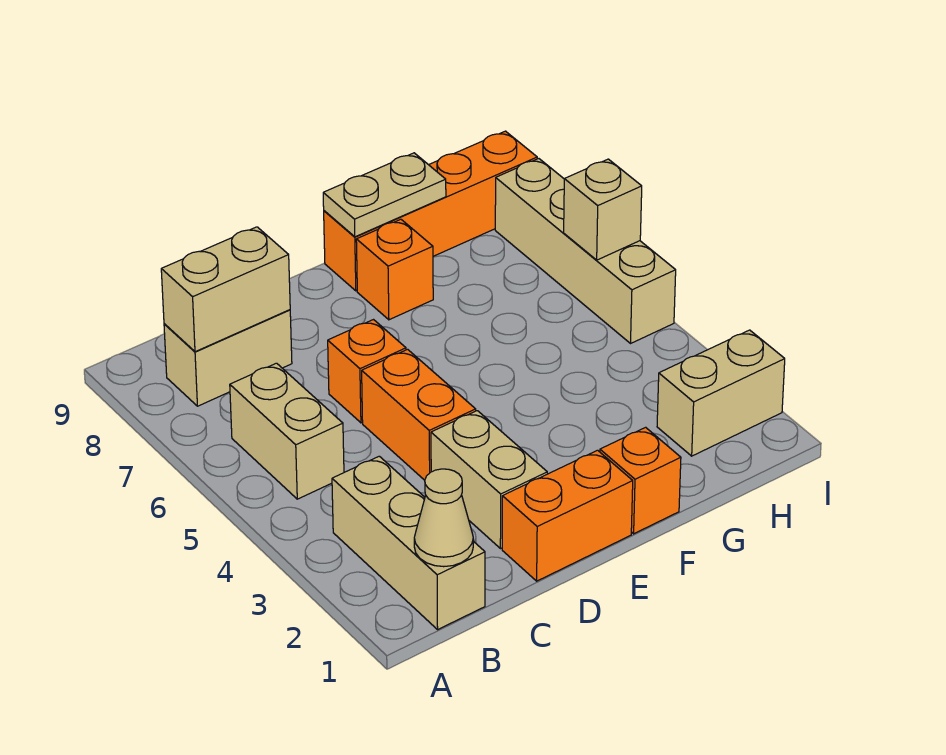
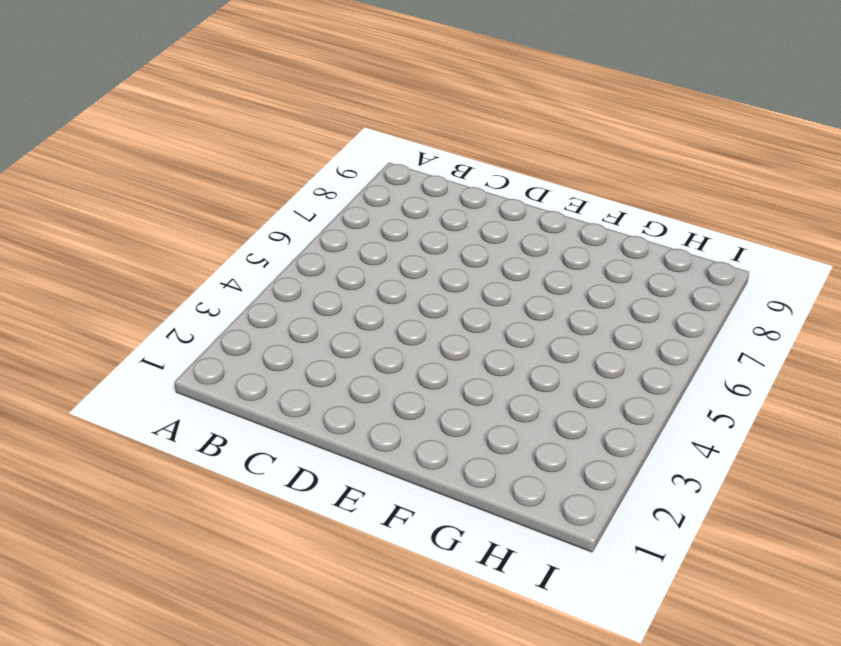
none -> tan brick B1:B3 level 1
none -> tan brick B5:B6 level 1
none -> tan brick B8:C8 level 1

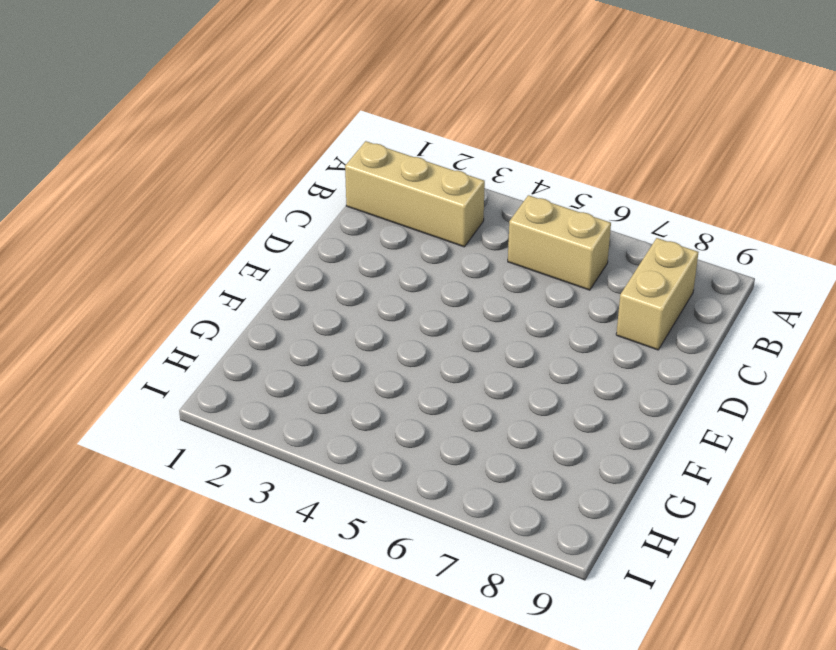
none -> orange brick D1:E1 level 1
none -> tan brick D2:D3 level 1
none -> orange brick D4:D5 level 1

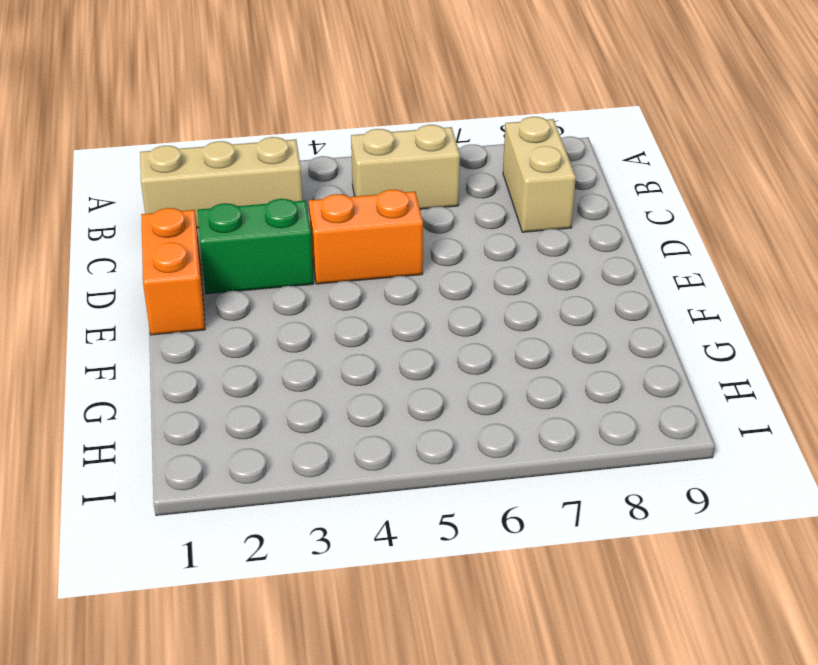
green brick D2:D3 level 1 -> tan brick D2:D3 level 1
none -> orange brick D6 level 1
none -> orange brick F1 level 1
none -> orange brick F8 level 1

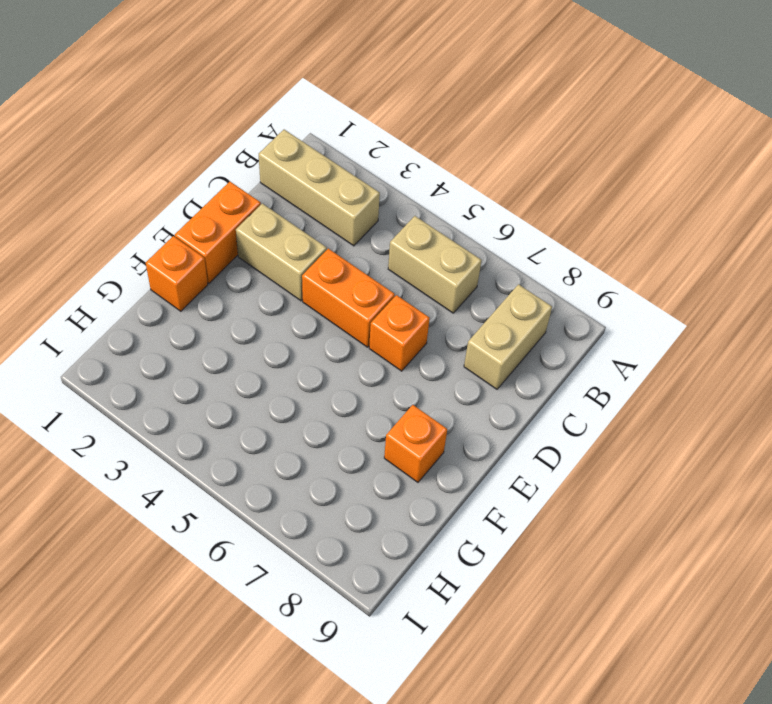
none -> orange brick F9:I9 level 1
none -> tan brick H2:I2 level 1
none -> tan brick I5:I8 level 1

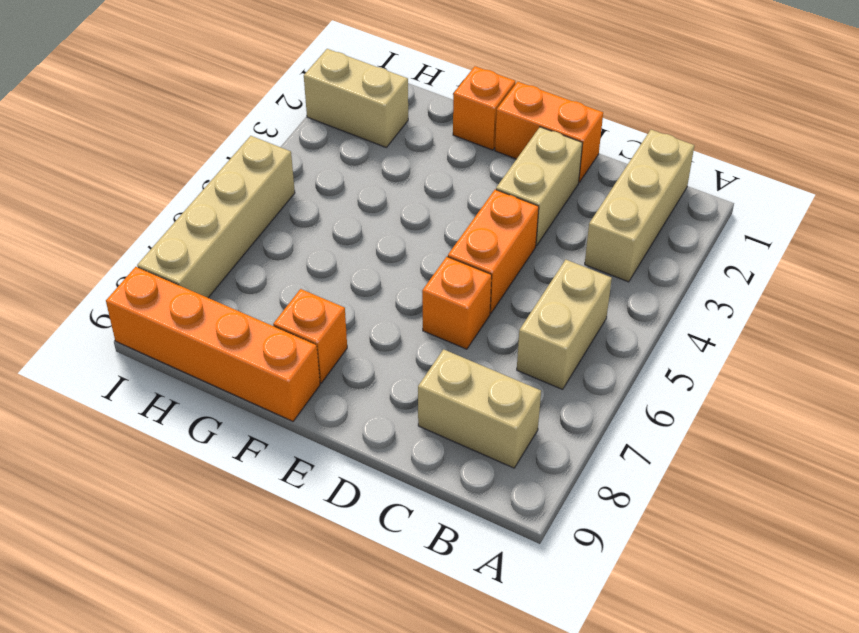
none -> tan cone B1 level 2
none -> tan brick B8:C8 level 2
none -> tan plate F9:G9 level 2

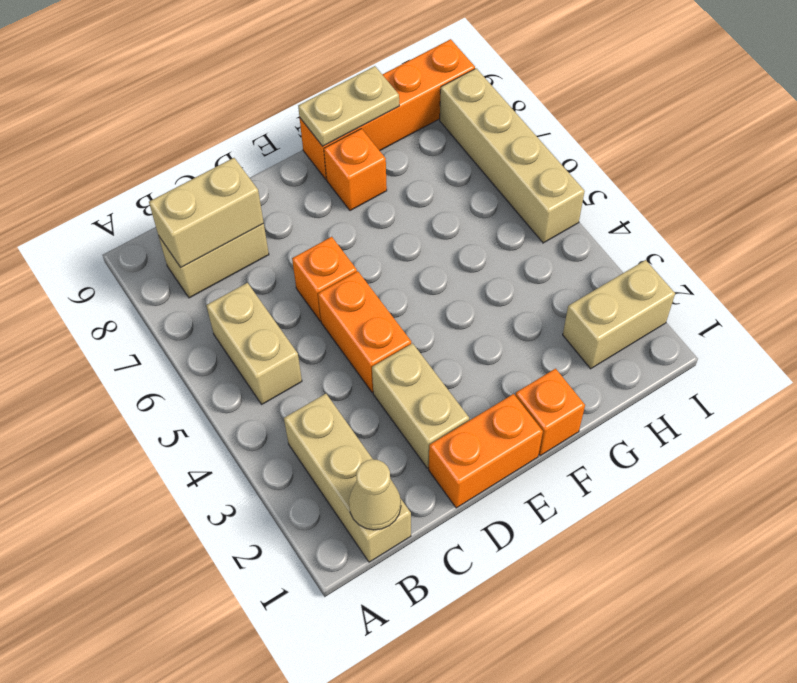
none -> tan brick I6 level 2

